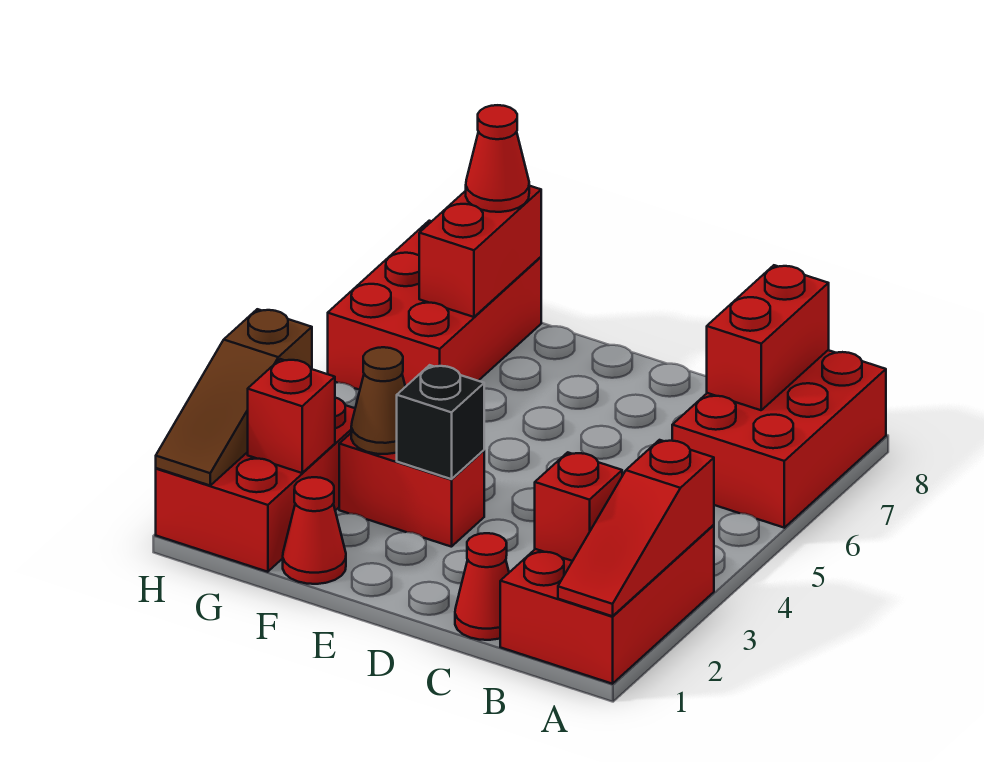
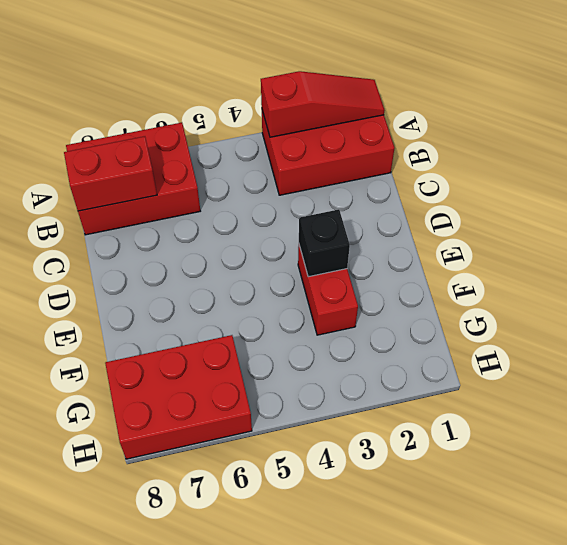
none -> red cone C1 level 1
none -> red cone F1 level 1
none -> red brick G1:H3 level 1

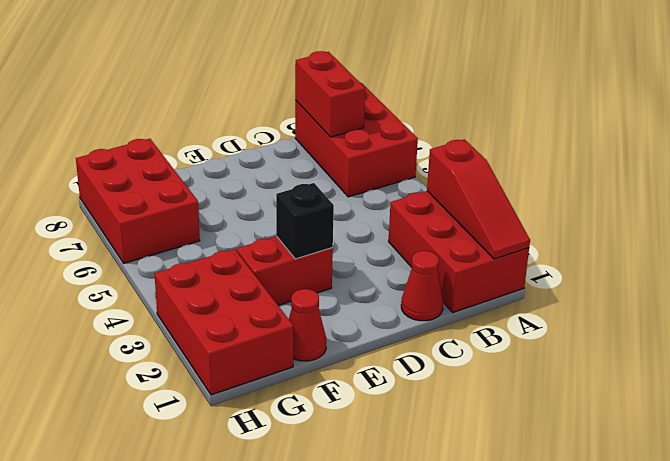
none -> red brick B2 level 2
none -> brown cone F3 level 2
none -> red brick G2 level 2

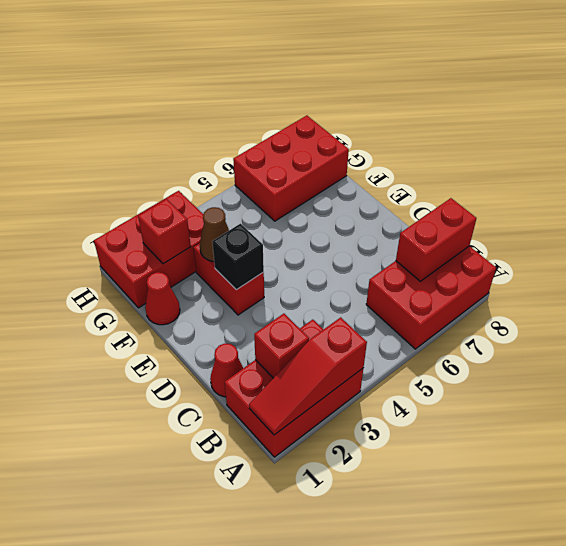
none -> red brick G7:G8 level 2
none -> brown slope H1:H3 level 2 top 3
none -> red cone G8 level 3

